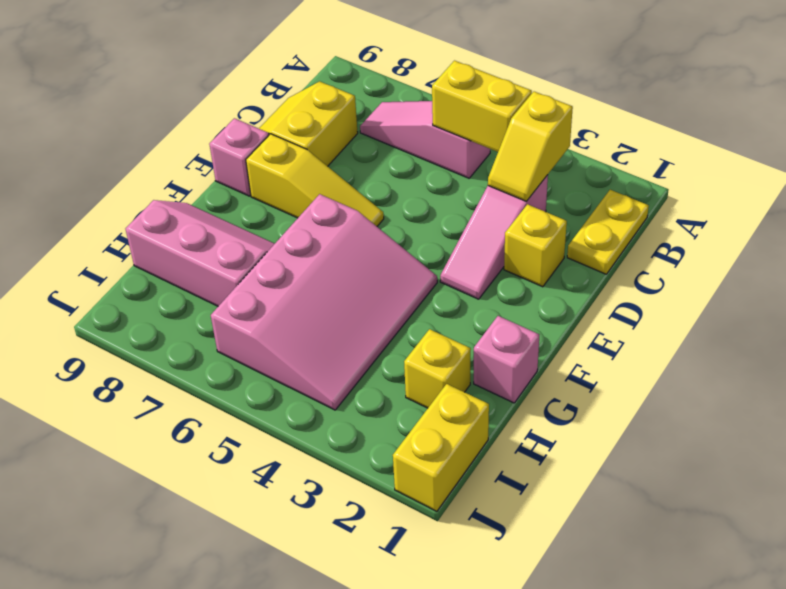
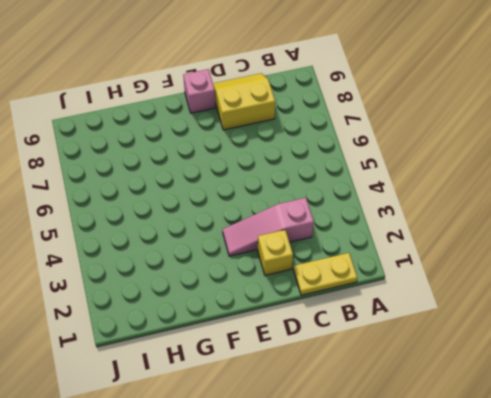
none -> pink slope B5:B7 level 1 top 5
none -> yellow slope E6:E8 level 1 top 8
none -> pink slope F4:I6 level 1 top 6

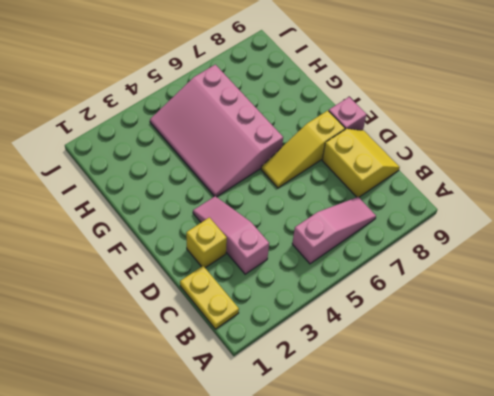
none -> pink brick G1 level 1
none -> pink slope G7:H9 level 1 top H
none -> yellow brick H2 level 1

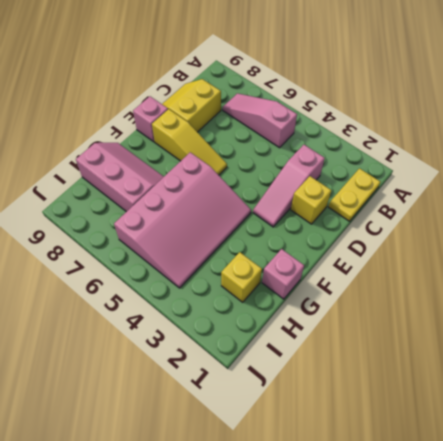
none -> yellow brick I1:J1 level 1
none -> yellow slope B3:C3 level 2 top B
none -> yellow brick B4:B5 level 2

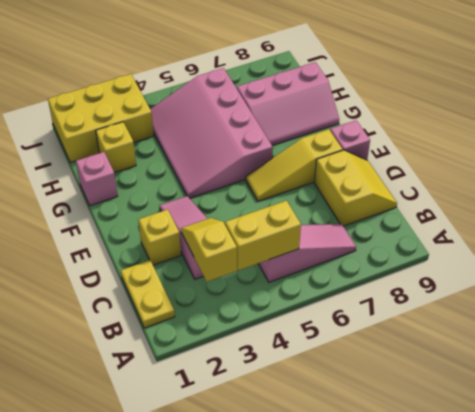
yellow brick I1:J3 level 1 -> yellow brick I1:J1 level 1

